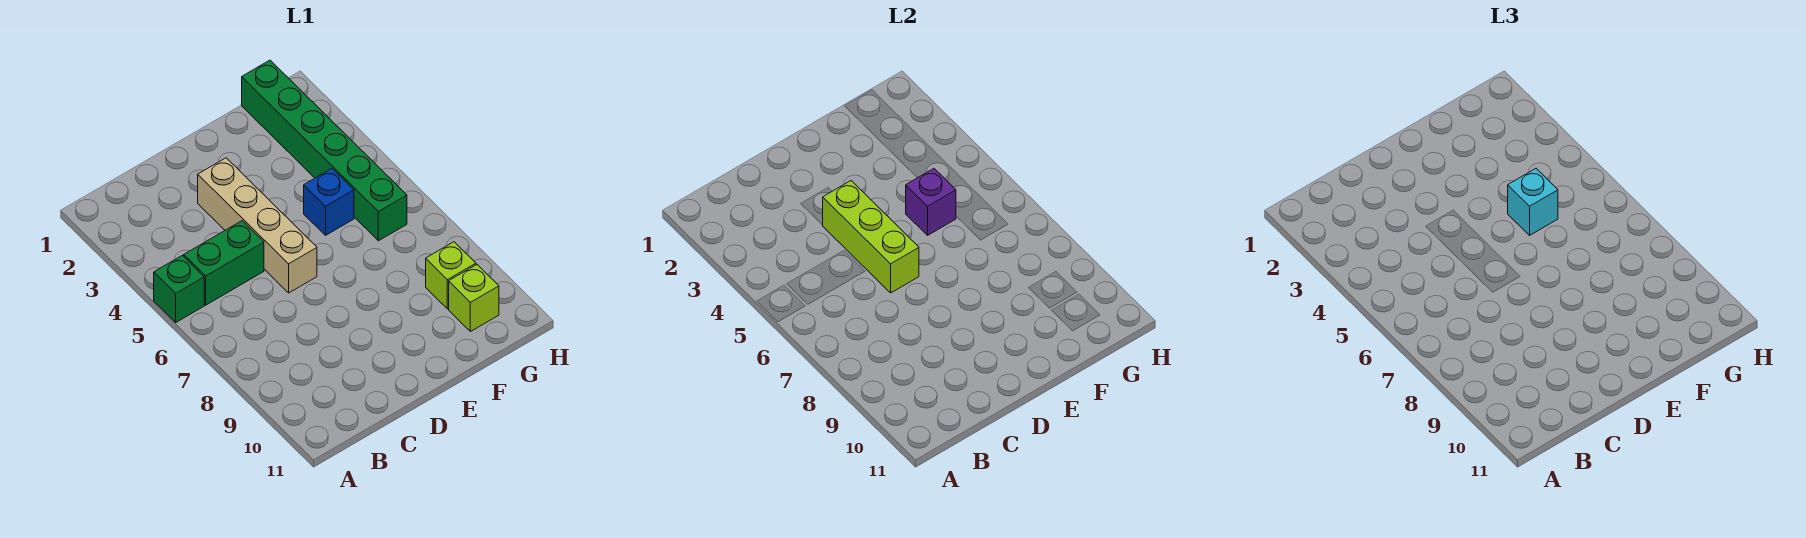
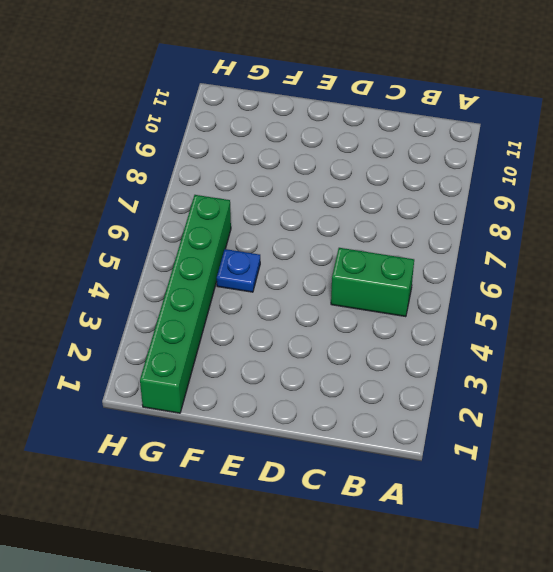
blue plate F5 level 1 -> blue brick F5 level 1
none -> green brick A5 level 1
none -> tan brick D3:D6 level 1

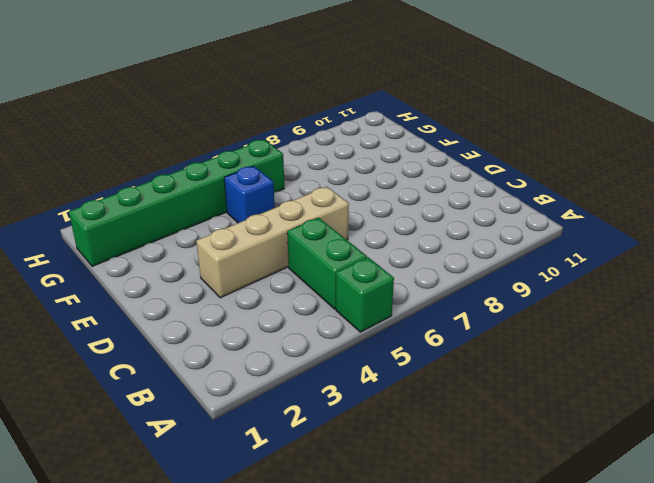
none -> lime brick G9 level 1
none -> lime brick G10 level 1

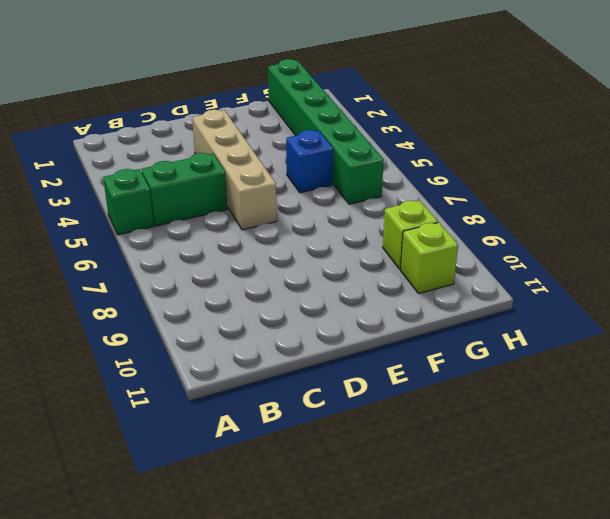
none -> lime brick D4:D6 level 2
none -> purple brick F5 level 2

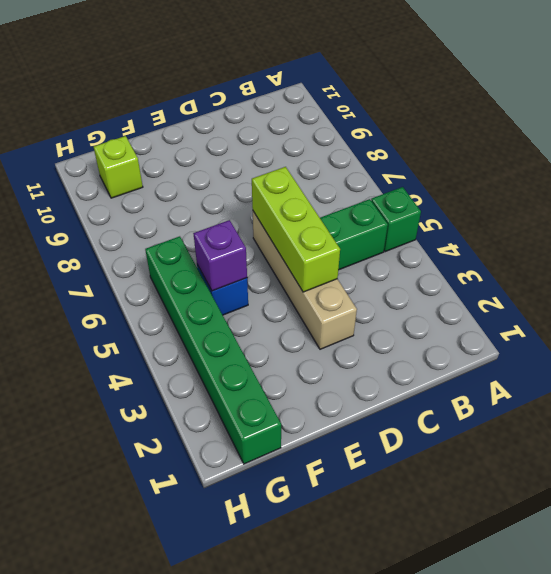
none -> lime brick G9 level 1
none -> cyan brick F5 level 3

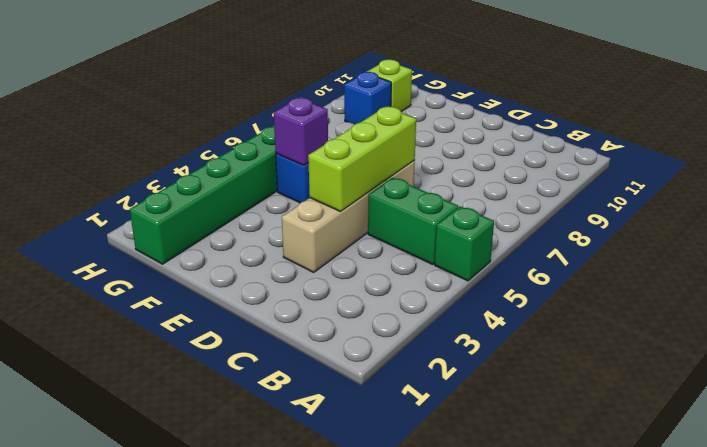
blue brick G9 level 1 -> lime brick G9 level 1
none -> cyan brick F5 level 3

